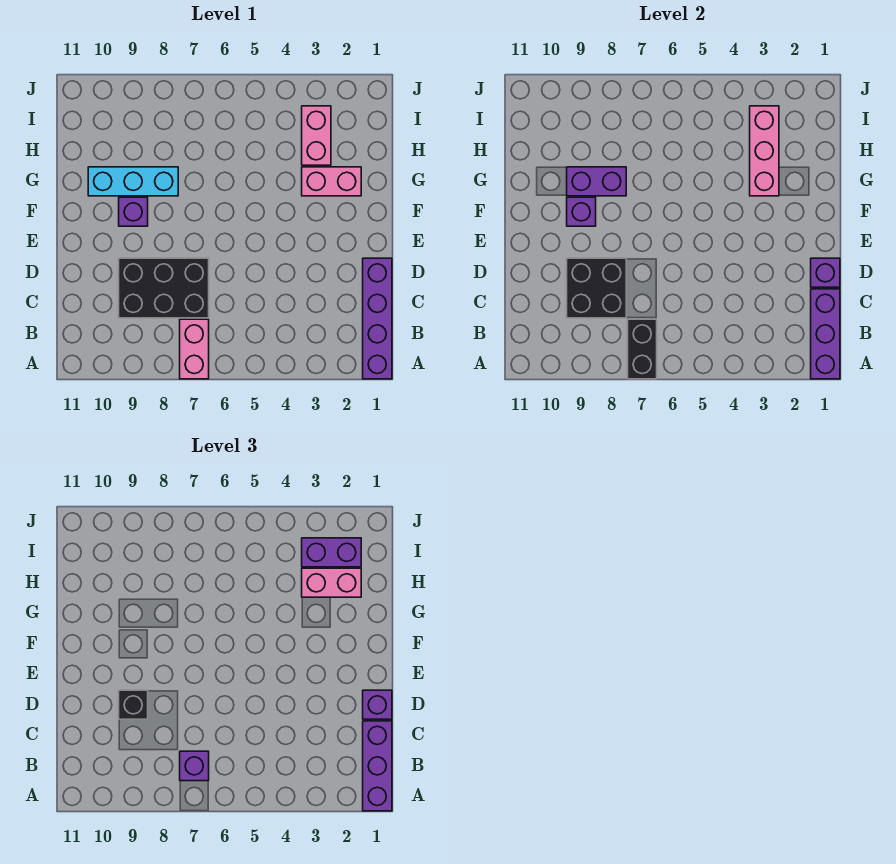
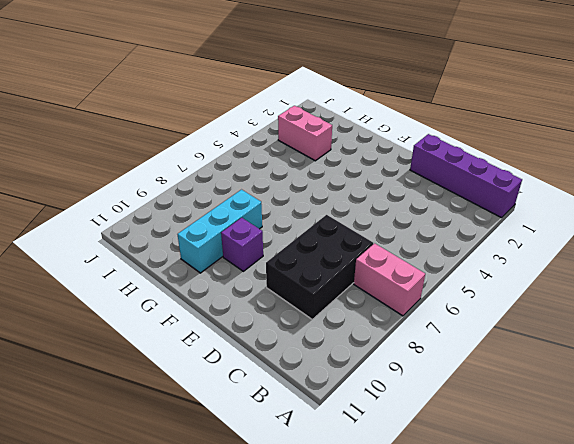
none -> pink brick G2:G3 level 1
none -> purple brick A1:C1 level 2
none -> black brick A7:B7 level 2

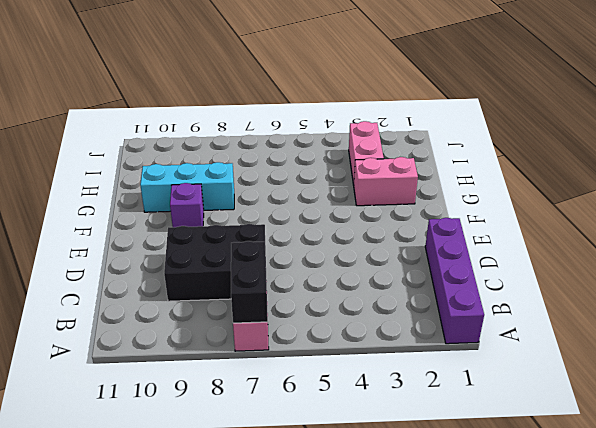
none -> purple brick A1:C1 level 2
none -> black brick C8:D9 level 2
none -> purple brick D1 level 2

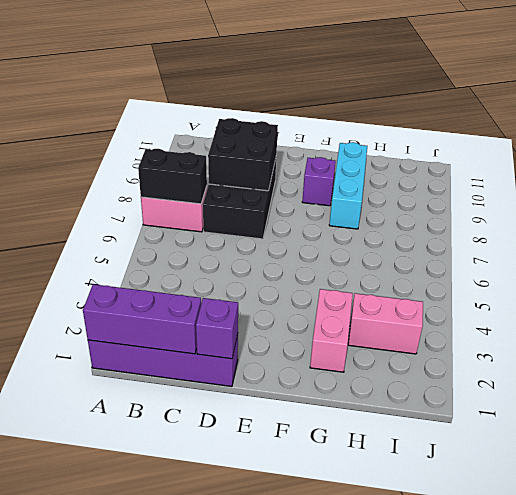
none -> purple brick F9 level 2
none -> pink brick G3:I3 level 2
none -> purple brick G8:G9 level 2

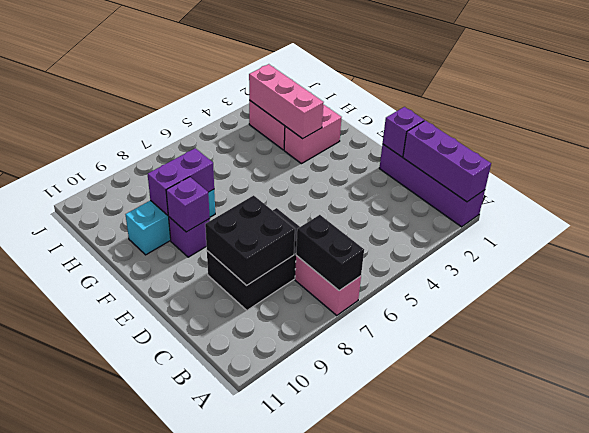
none -> purple brick A1:C1 level 3
none -> purple brick B7 level 3
none -> purple brick D1 level 3

